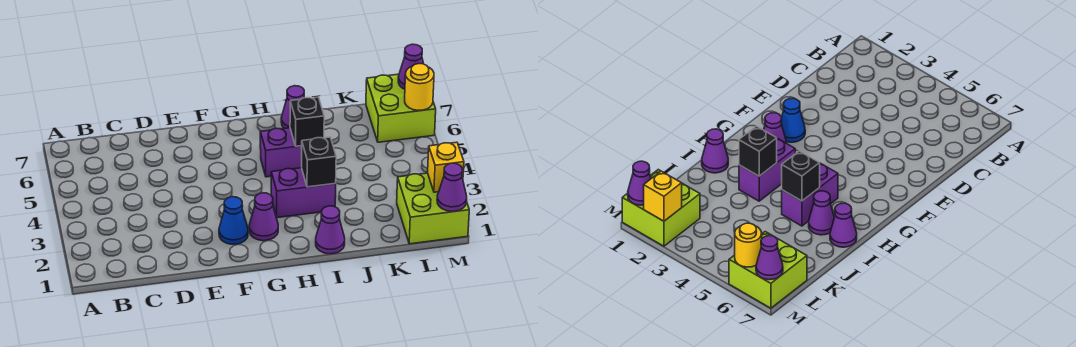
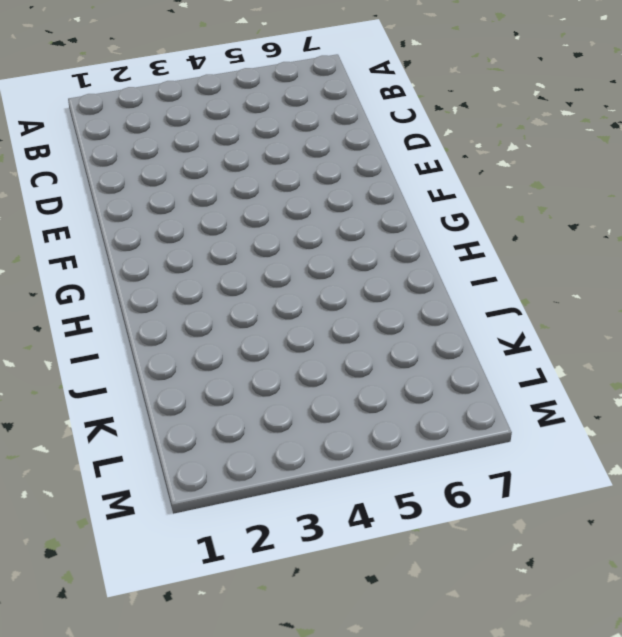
none -> blue cone F2 level 1
none -> purple cone G2 level 1
none -> purple brick H3:I3 level 1

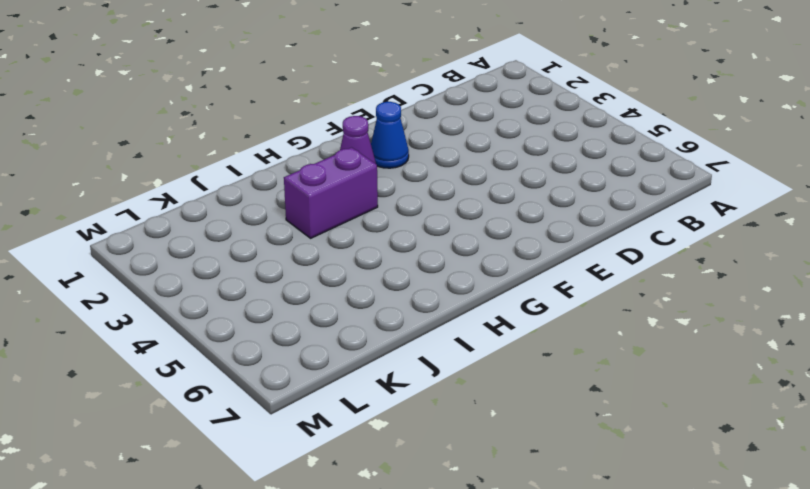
none -> purple brick H5:I5 level 1
none -> purple cone I1 level 1
none -> purple cone I6 level 1

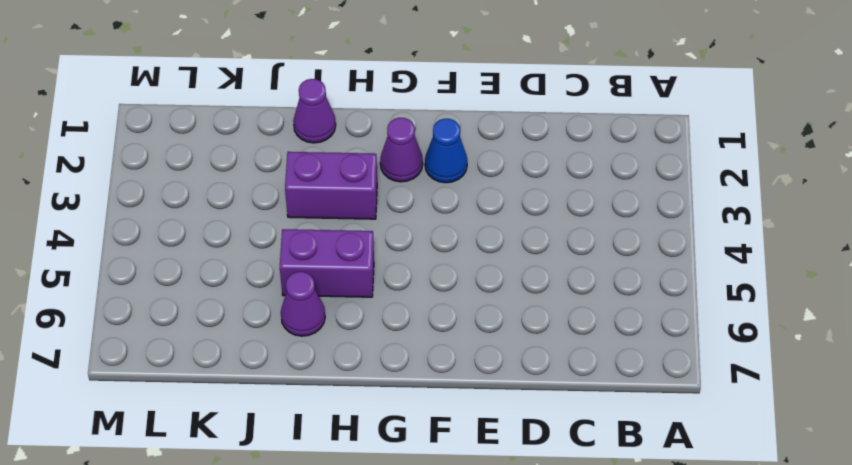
none -> purple cone I7 level 1
none -> lime brick L1:M2 level 1
none -> lime brick L6:M7 level 1

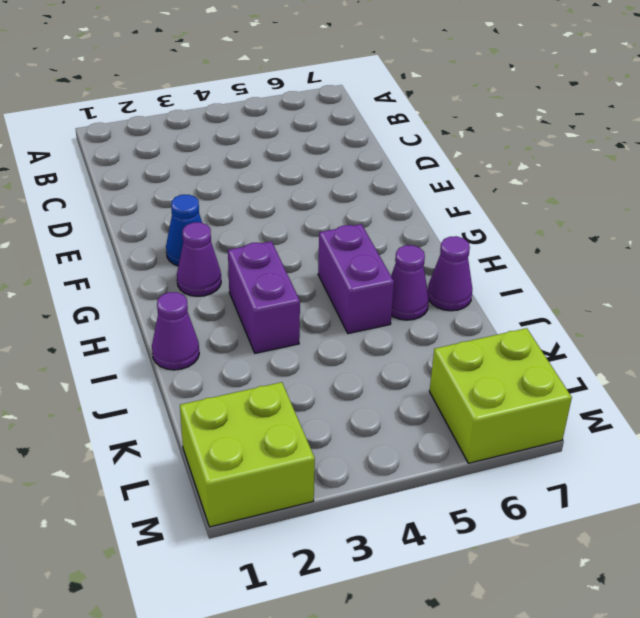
none -> black brick I3 level 2
none -> black brick I5 level 2
none -> purple cone M1 level 2

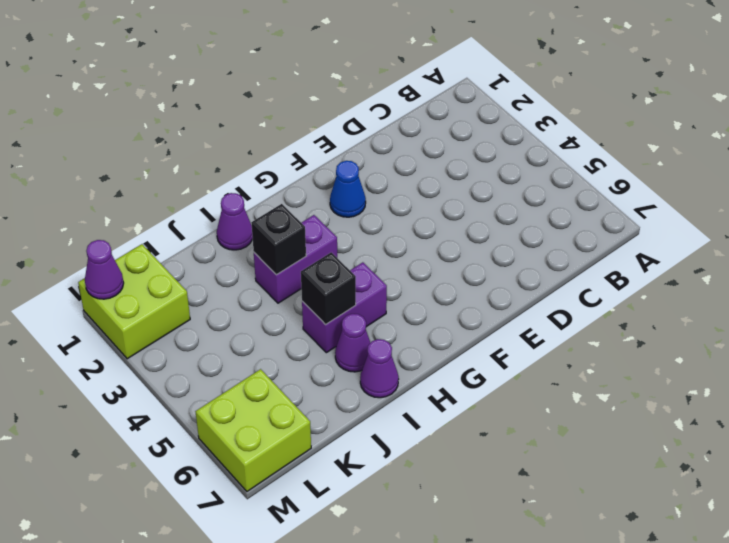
none -> purple cone G2 level 1
none -> yellow brick M2 level 2
none -> yellow round brick M6 level 2

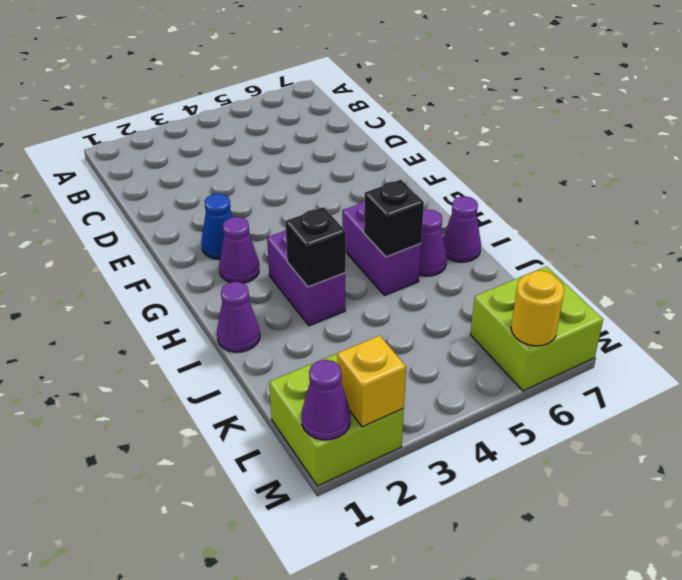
none -> purple cone M7 level 2

